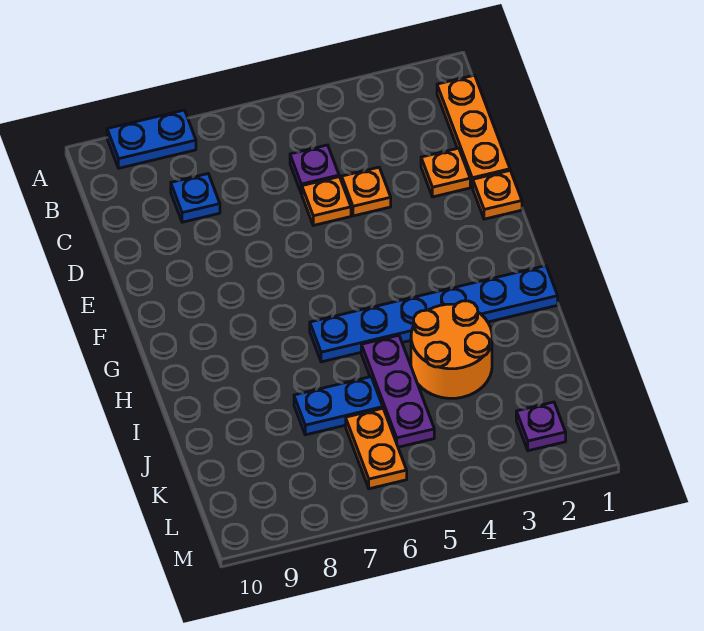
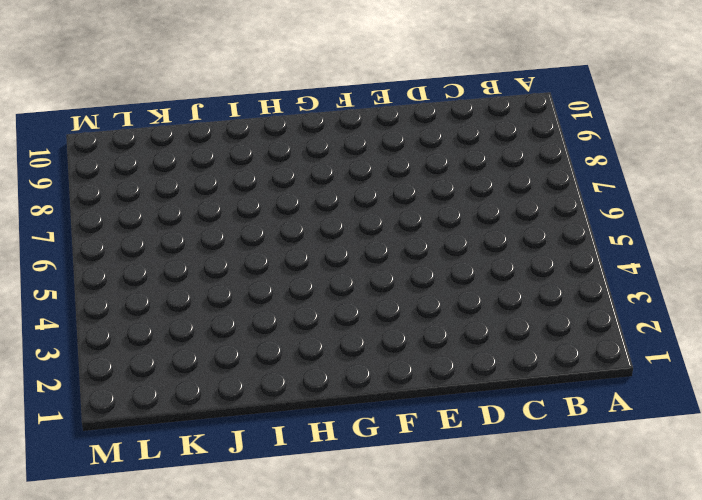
none -> blue plate A8:A9 level 1
none -> orange plate B1:D1 level 1
none -> purple plate C5 level 1

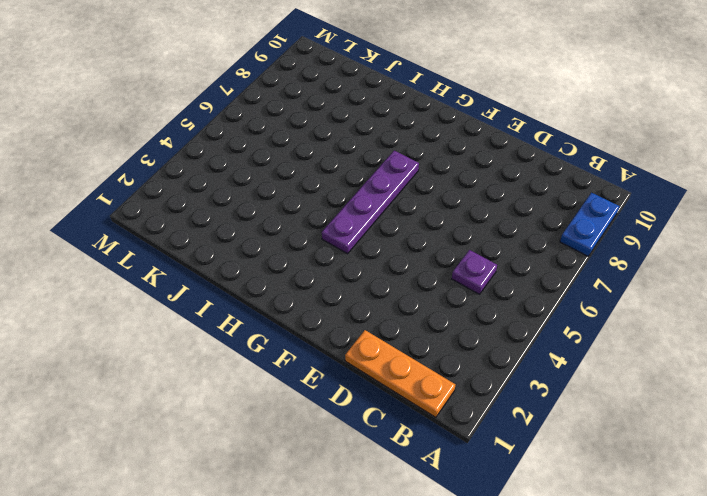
purple plate G4:G7 level 1 -> none
none -> blue plate C8 level 1
none -> orange plate D2 level 1
none -> orange plate D4 level 1

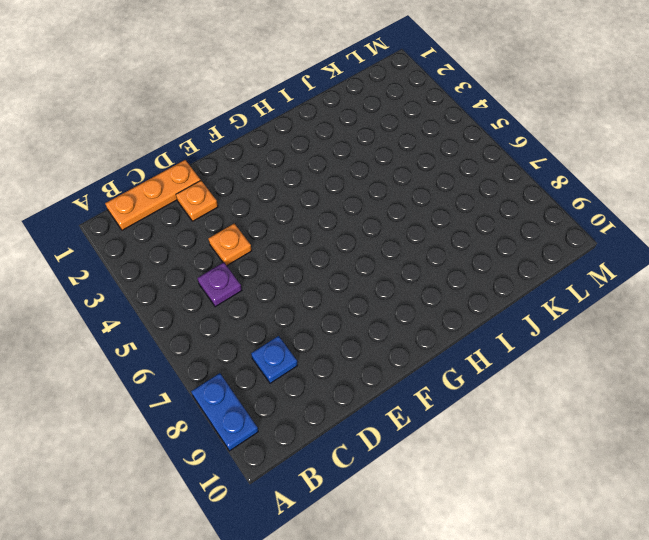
none -> orange plate D5 level 1
none -> orange plate E1 level 1
none -> blue plate H1:H6 level 1

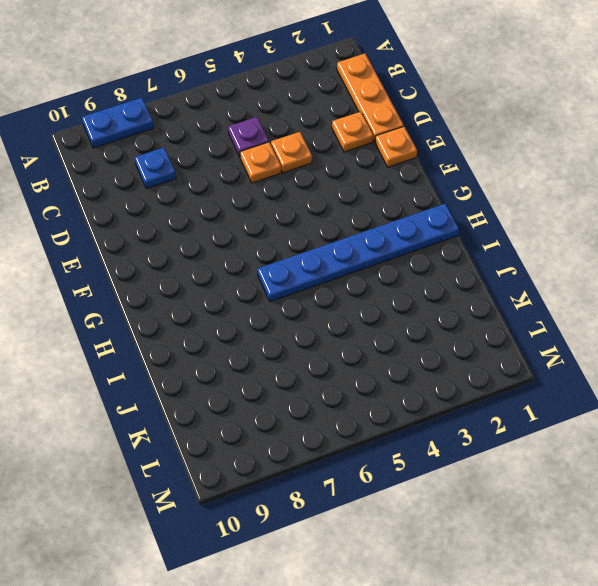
none -> orange round brick I3:J4 level 1
none -> purple plate I5:K5 level 1
none -> blue plate J6:J7 level 1

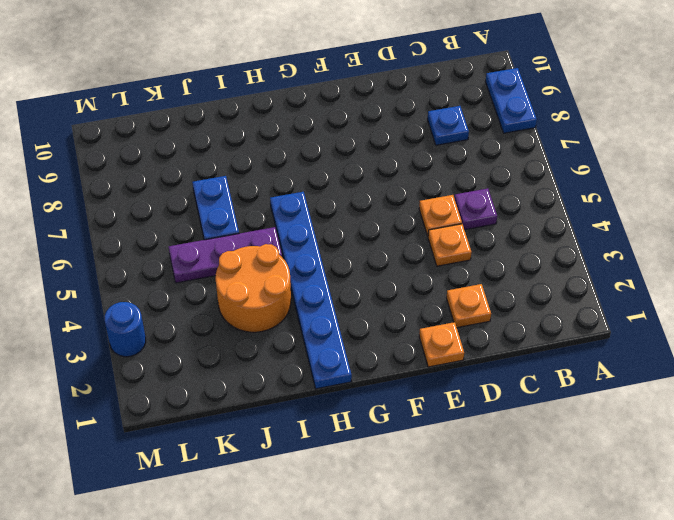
blue round brick M3 level 1 -> none
none -> orange plate B1:D1 level 1
none -> orange plate K6:L6 level 1
none -> purple plate L2 level 1

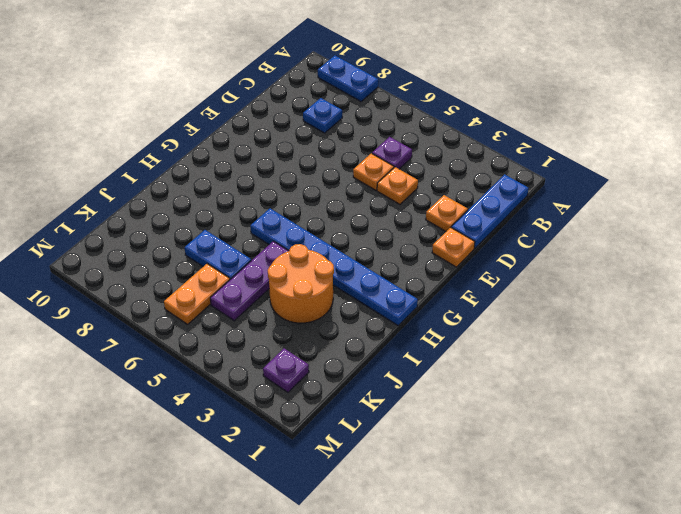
blue plate B1:D1 level 1 -> orange plate B1:D1 level 1

